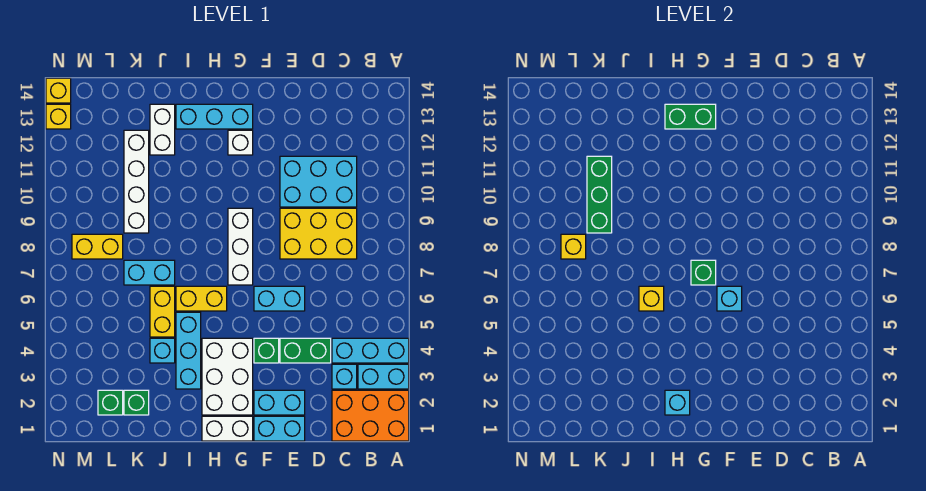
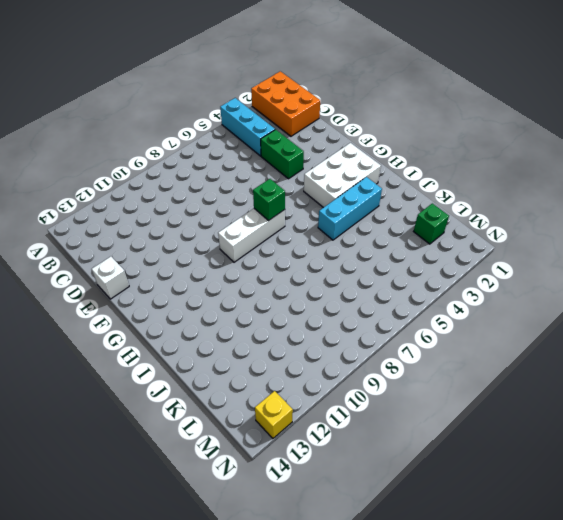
white brick E14 level 1 -> white brick G12 level 1
none -> cyan brick A3:B3 level 1
none -> cyan brick C3 level 1
none -> yellow brick C8:E9 level 1
none -> cyan brick C10:E11 level 1

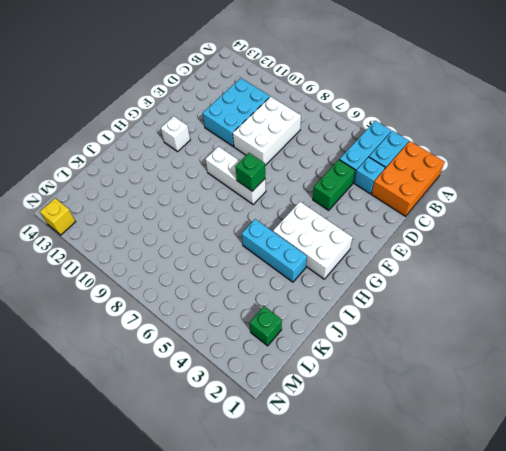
white brick C8:E9 level 1 -> yellow brick C8:E9 level 1
none -> cyan brick E1:F1 level 1
none -> cyan brick E2:F2 level 1
none -> cyan brick E6:F6 level 1
none -> green brick F4 level 1

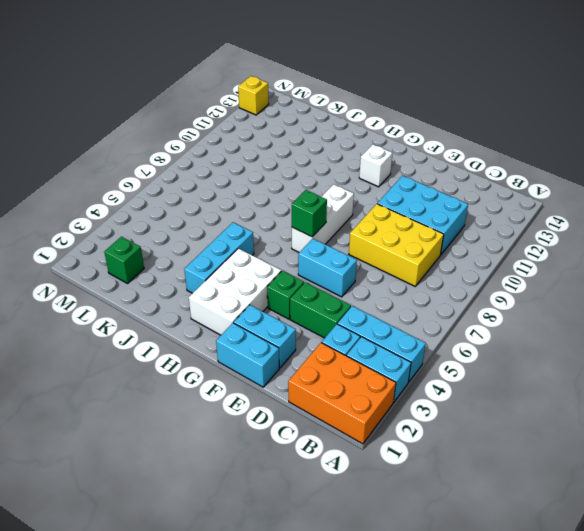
none -> white brick G1:H1 level 1
none -> cyan brick G13:I13 level 1
none -> yellow brick H6:I6 level 1
none -> cyan brick J4 level 1

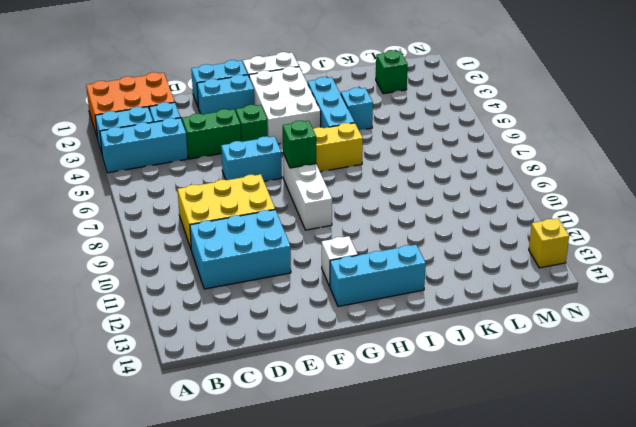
none -> yellow brick J5:J6 level 1
none -> cyan brick J7:K7 level 1
none -> white brick J12:J13 level 1
none -> green brick K2 level 1

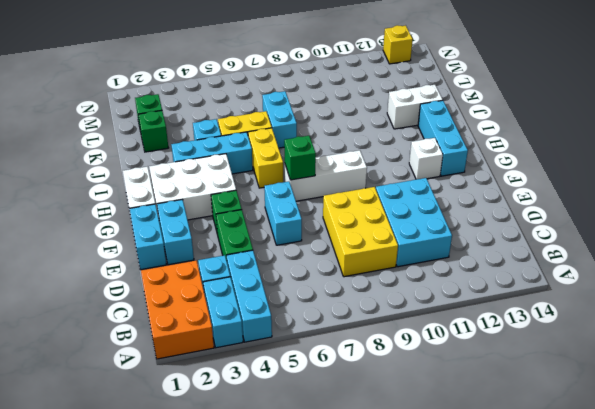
none -> white brick K9:K12 level 1
none -> yellow brick L8:M8 level 1
none -> yellow brick N14 level 1
none -> cyan brick F6 level 2

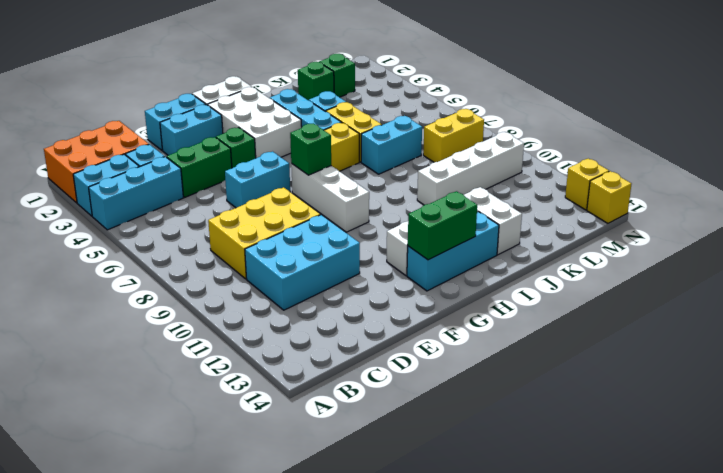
white brick J10:M10 level 1 -> white brick K9:K12 level 1
none -> cyan brick F6 level 2
none -> cyan brick H2 level 2
none -> yellow brick I6 level 2
none -> green brick K9:K11 level 2

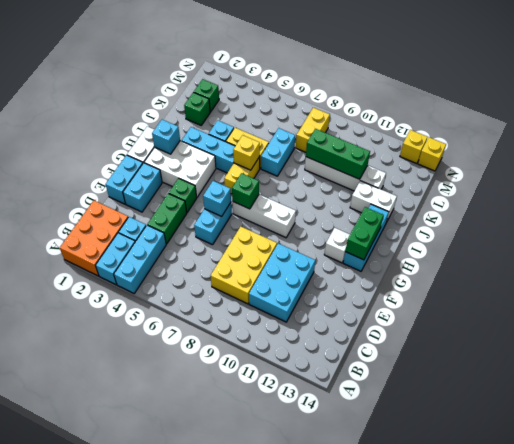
none -> yellow brick L8 level 2

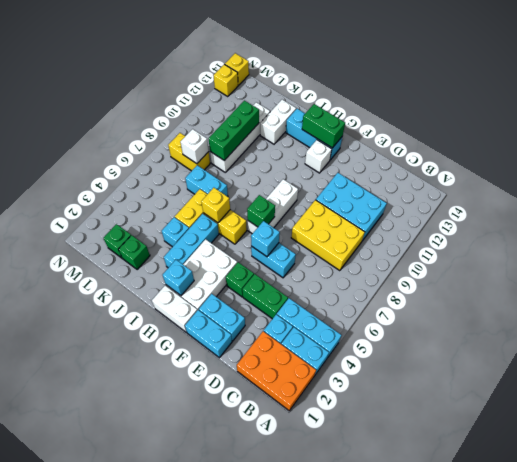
white brick L8 level 2 -> yellow brick L8 level 2

